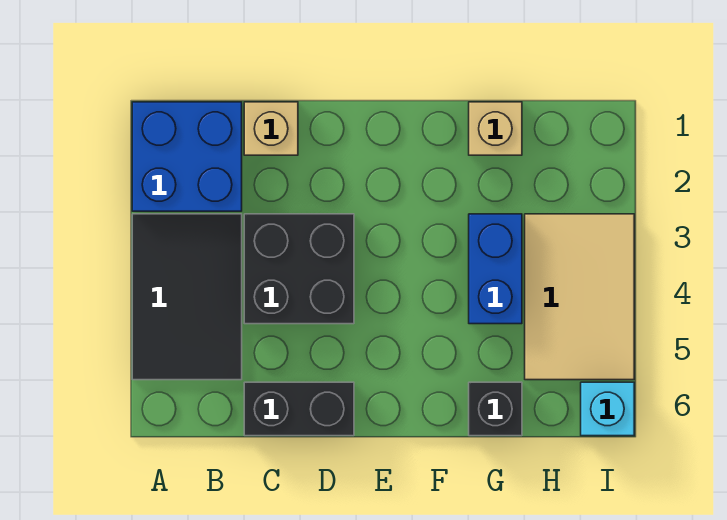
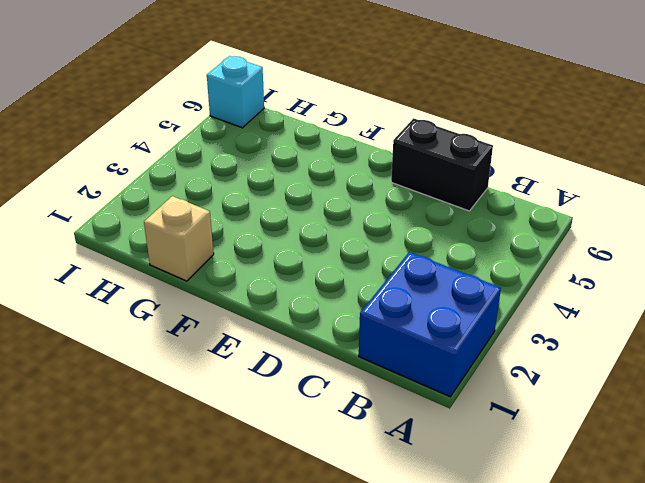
none -> black tile A3:B5 level 1
none -> tan brick C1 level 1

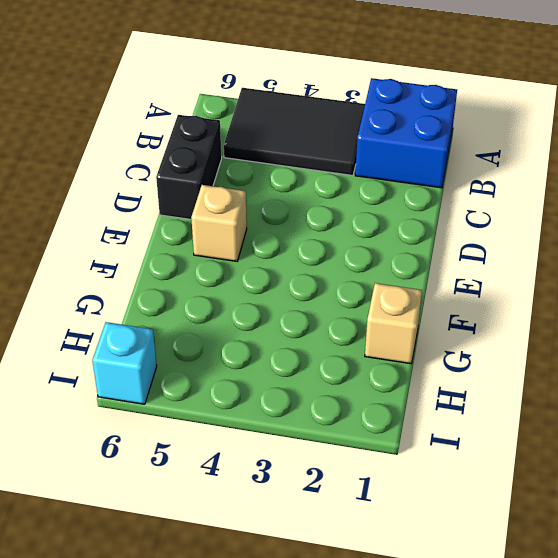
tan brick E5 level 1 -> tan brick C1 level 1
none -> black brick C3:D4 level 1
none -> blue brick G3:G4 level 1

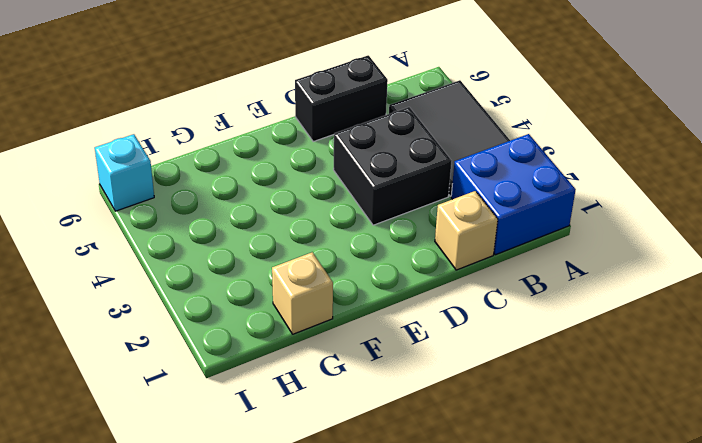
none -> blue brick G3:G4 level 1
none -> black brick G6 level 1

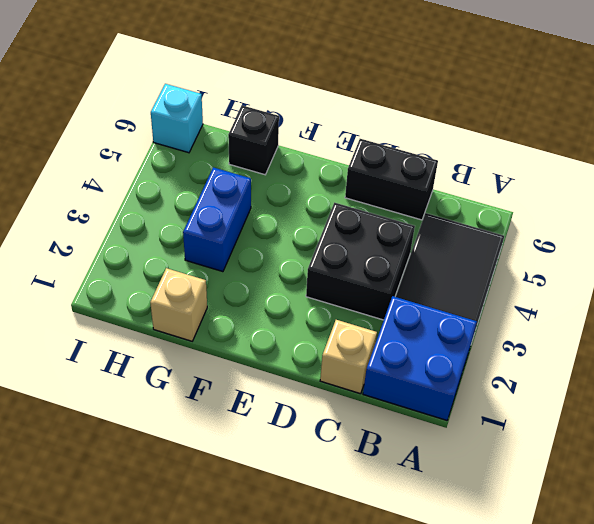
none -> tan tile H3:I5 level 1

